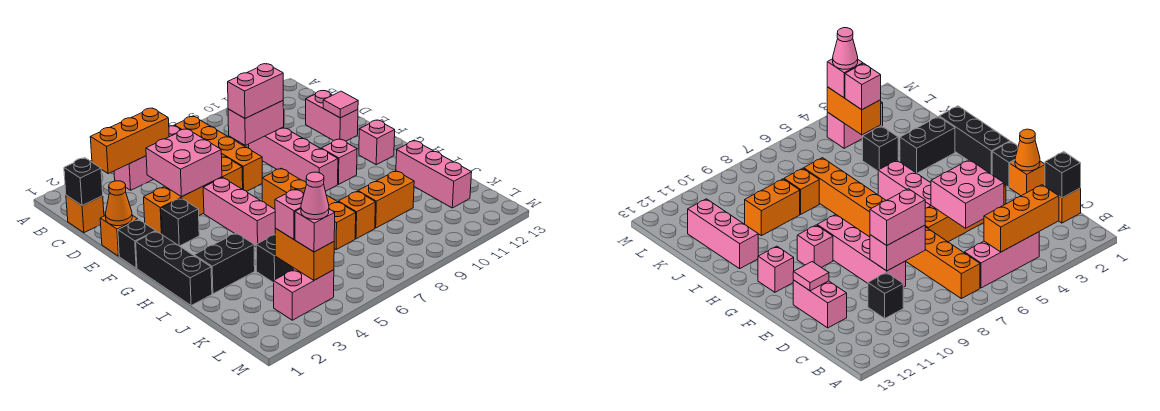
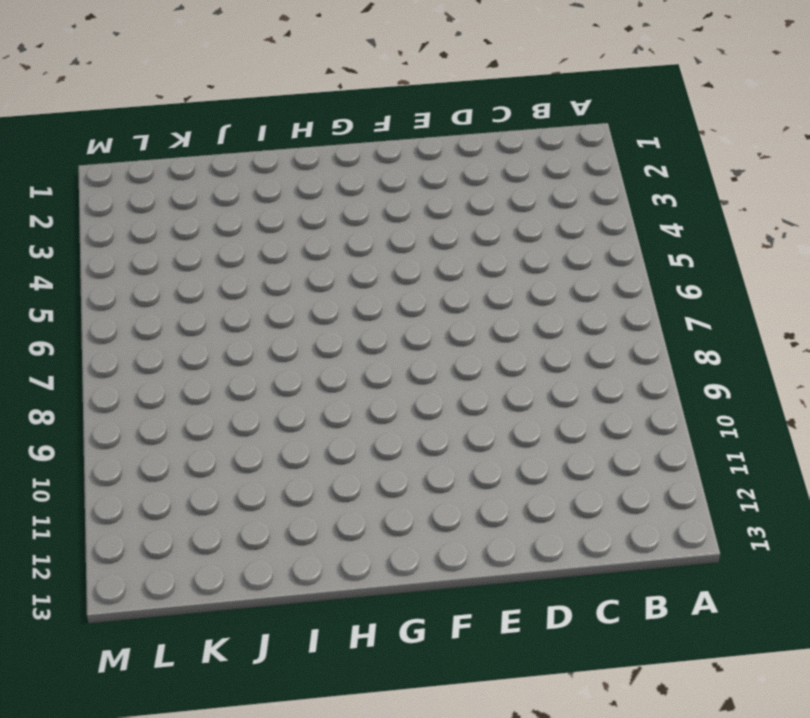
none -> pink brick B4:B6 level 1
none -> orange brick B7:E7 level 1
none -> orange brick C1 level 1
none -> black brick C10 level 1

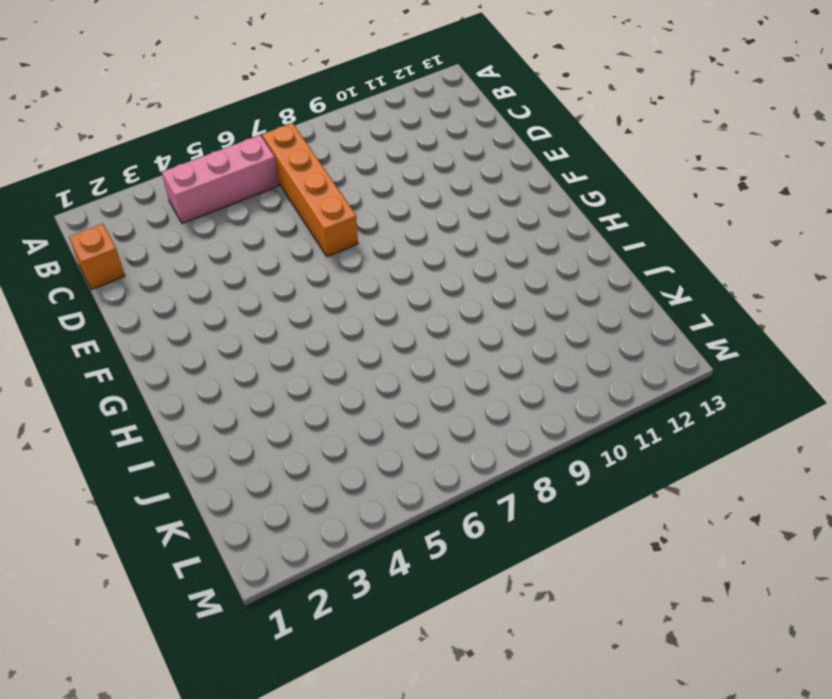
none -> black brick C10 level 1
none -> pink brick D9:G9 level 1
none -> pink brick D12:E12 level 1
none -> orange brick E1 level 1

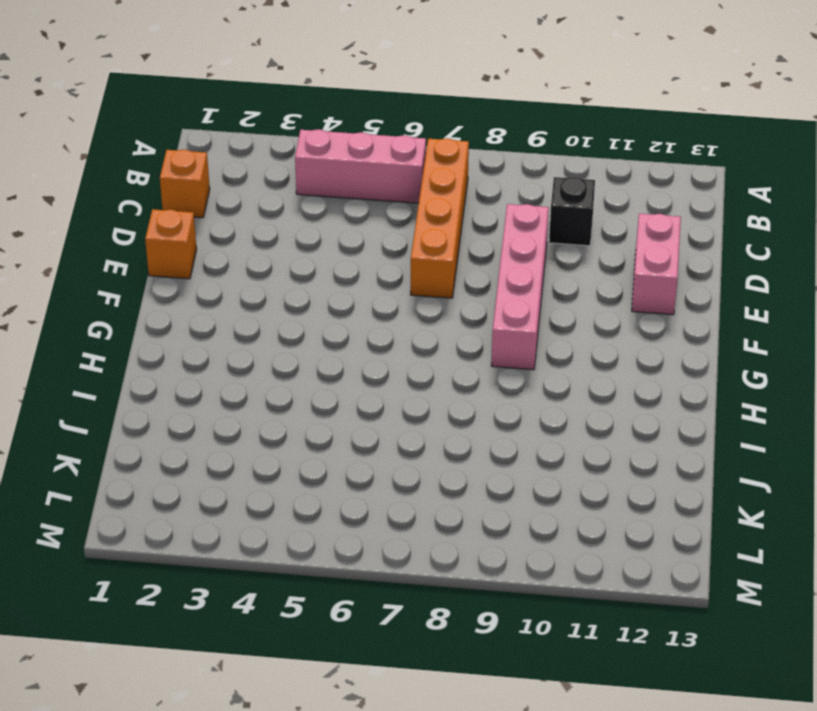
none -> orange brick E3:E6 level 1
none -> black brick F1 level 1
none -> black brick F3 level 1
none -> pink brick F5:H5 level 1

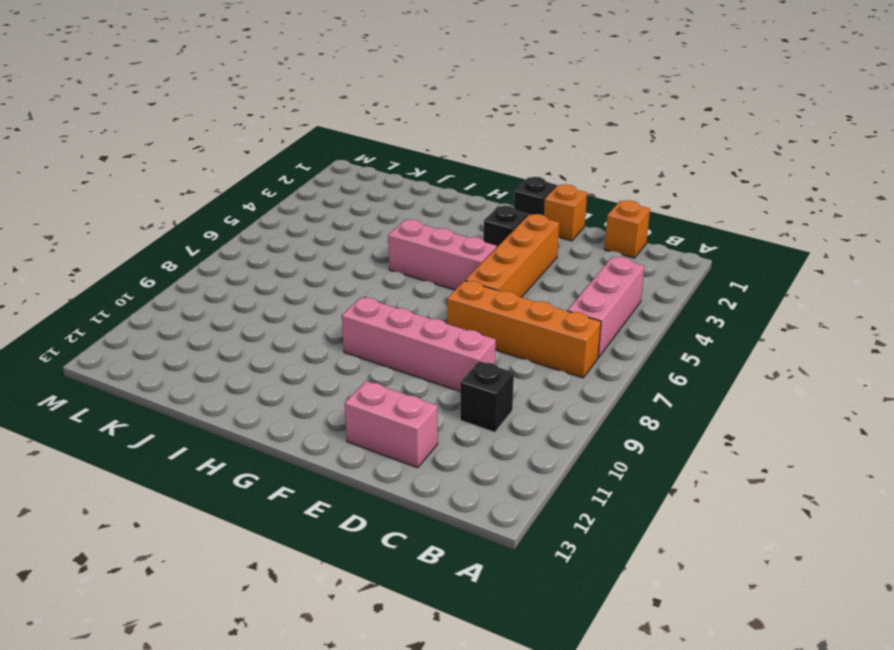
none -> black brick G1:I1 level 1
none -> orange brick G7:J7 level 1
none -> pink brick G10 level 1
none -> pink brick G12 level 1

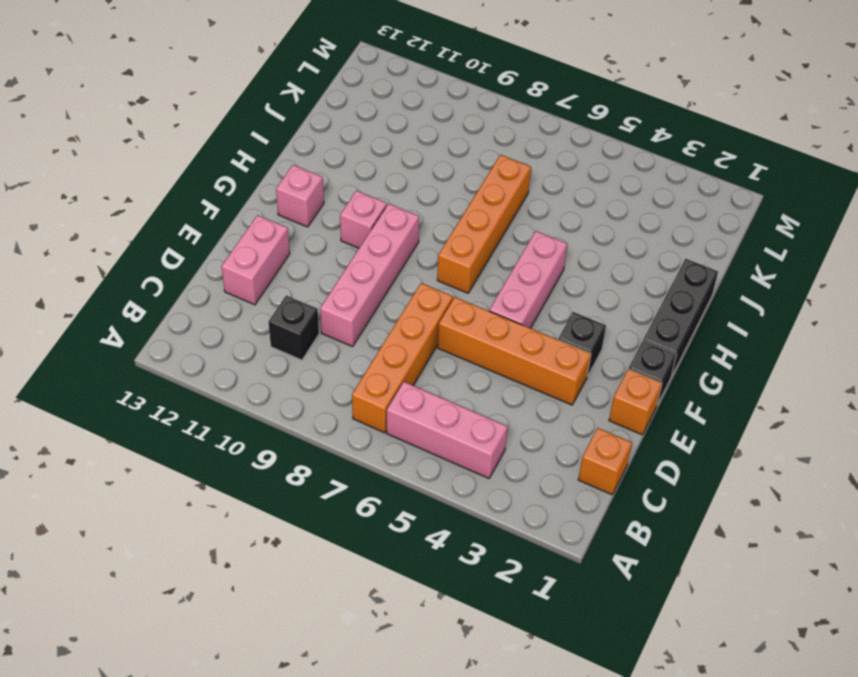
none -> black brick I2:I3 level 1
none -> pink brick I12:K12 level 1
none -> black brick J4 level 1
none -> orange brick J8 level 1

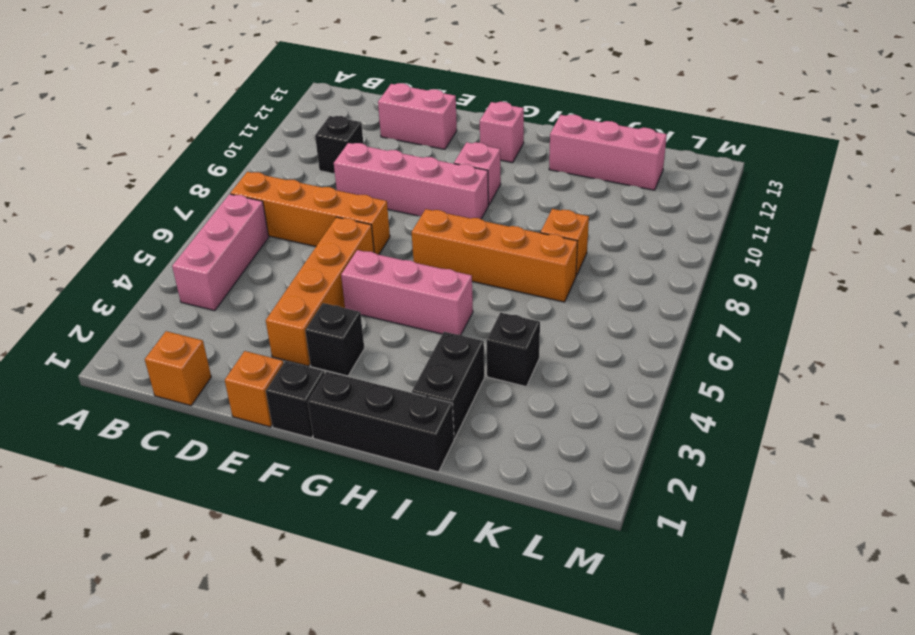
none -> orange brick J9:J10 level 1
none -> pink brick L3:L4 level 1
none -> orange brick B3:B5 level 2
none -> black brick C1 level 2

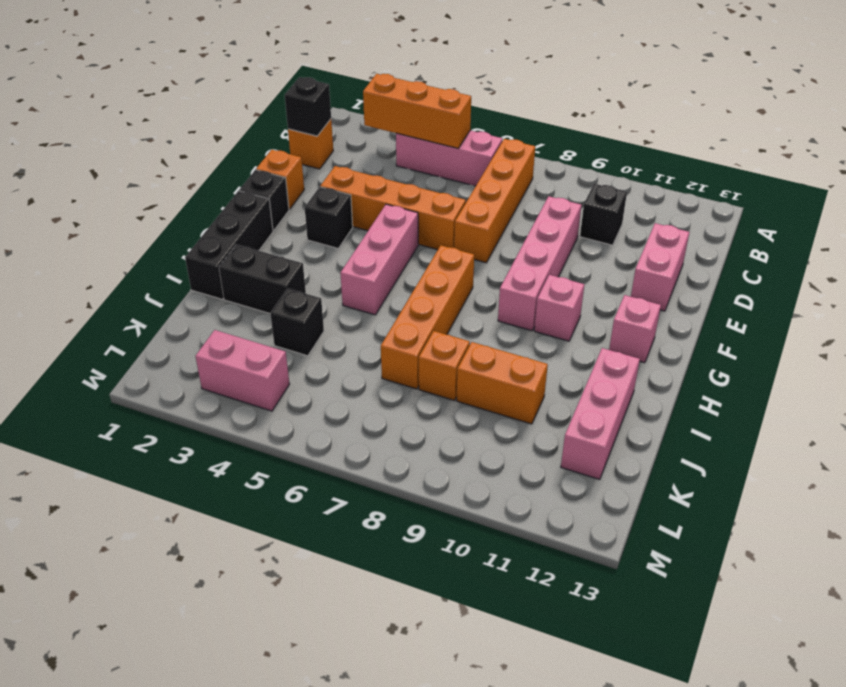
none -> pink brick D4:E5 level 2
none -> pink brick D8:D9 level 2
none -> orange cone E1 level 2
none -> pink tile E12 level 2

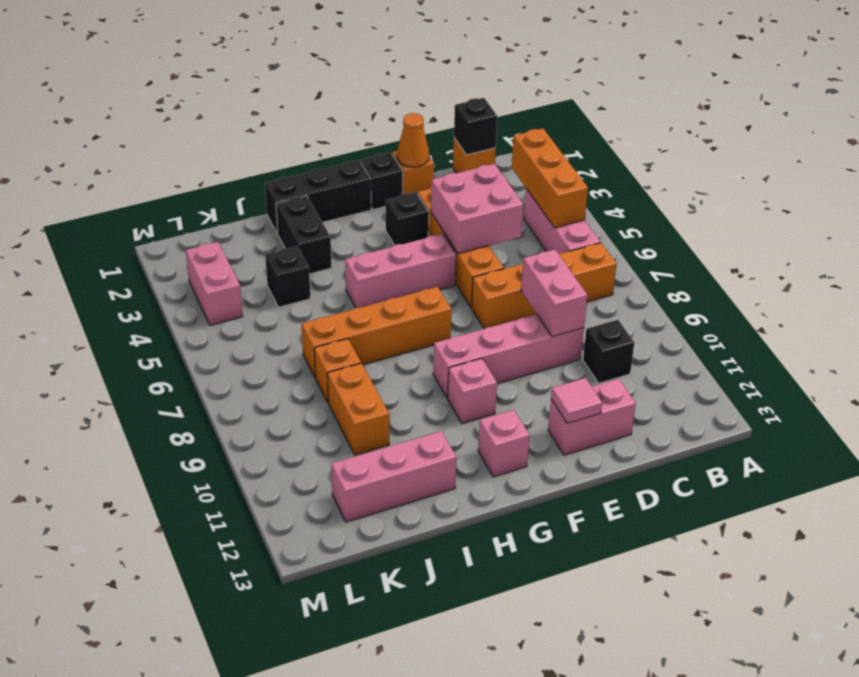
none -> orange brick K4:L4 level 2
none -> pink brick D8:D9 level 3
none -> pink brick K4 level 3
none -> pink brick L4 level 3

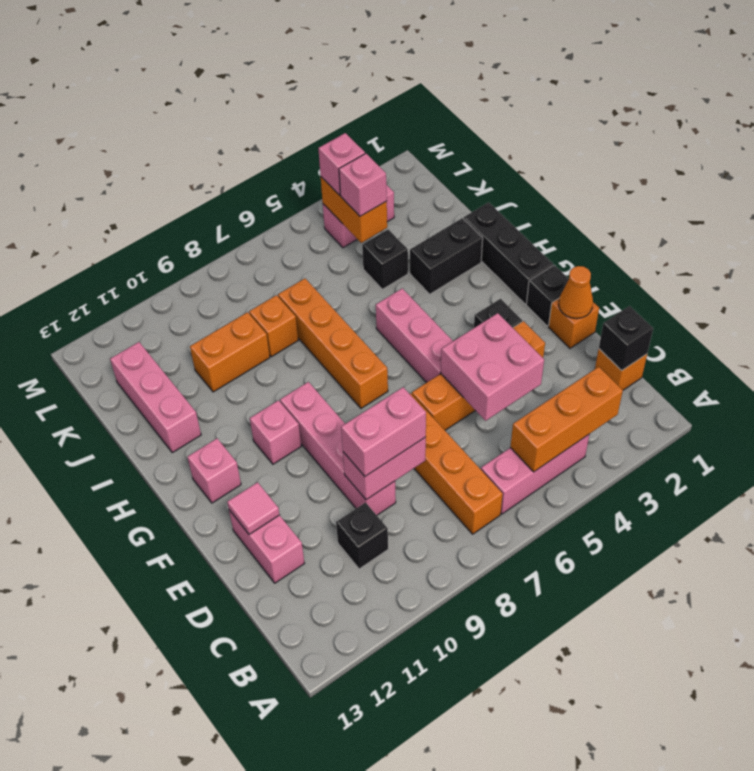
none -> pink cone L4 level 4

